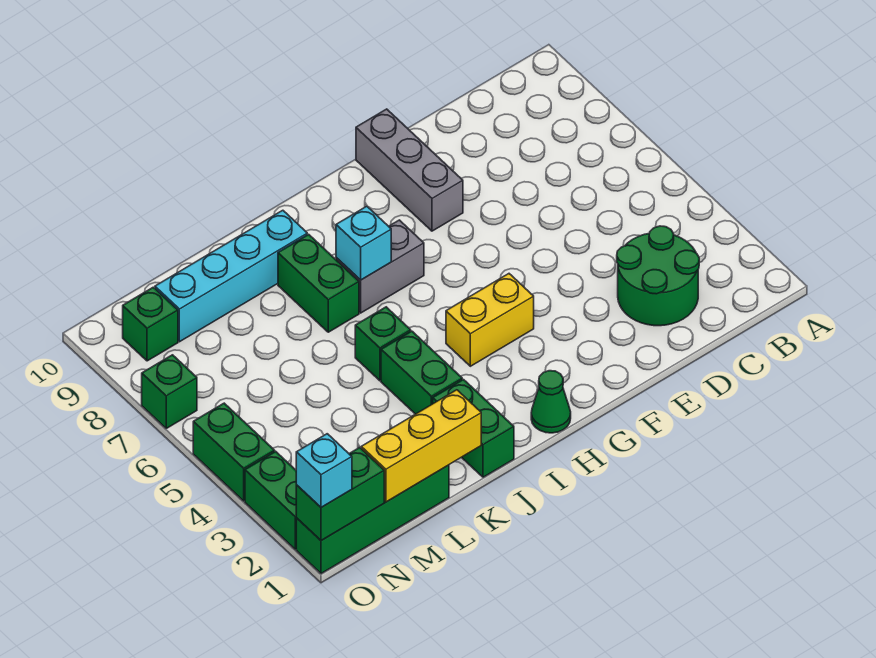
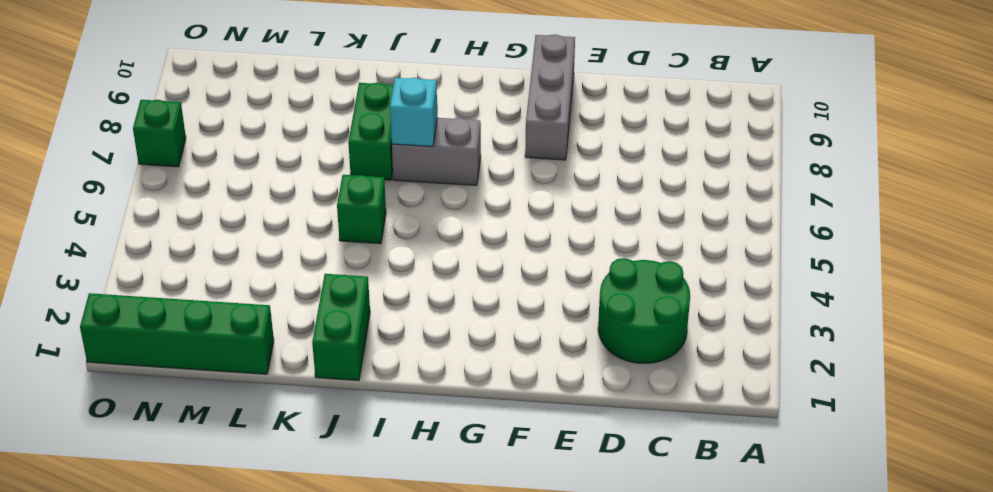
none -> yellow brick G4:H4 level 1
none -> green cone H1 level 1
none -> green brick J3:J4 level 1

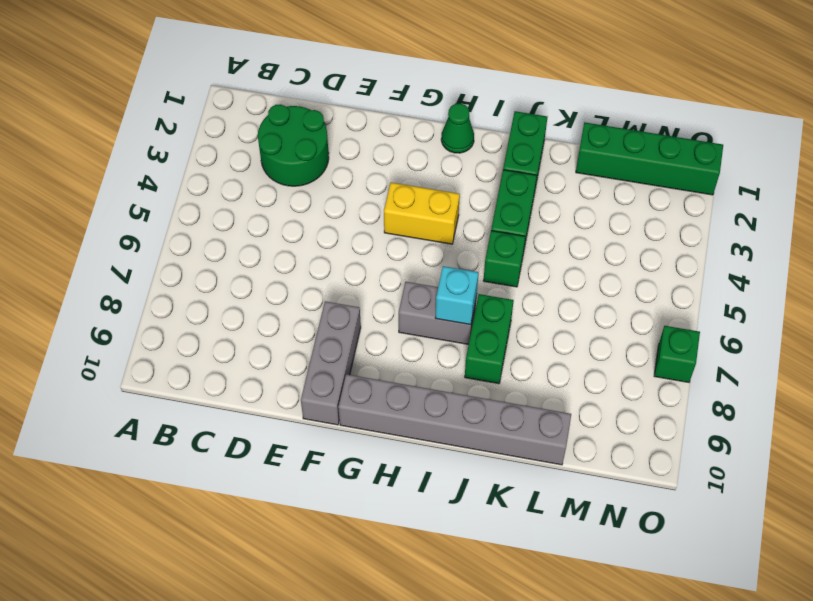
grey brick G10:L10 level 1 -> none
none -> cyan brick J9:M9 level 1
none -> green brick N9 level 1
none -> green brick O2:O3 level 1

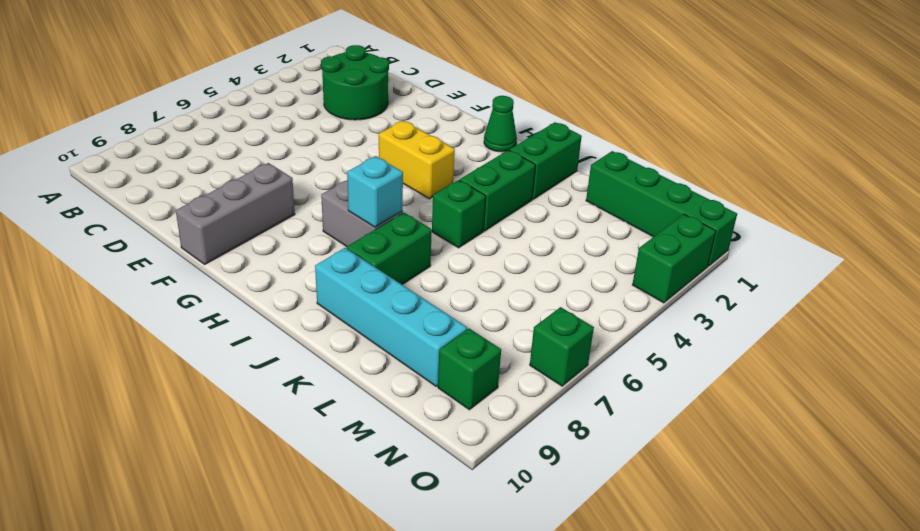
none -> green brick O4:O5 level 1
none -> yellow brick K1:M1 level 2
none -> green brick N1:O1 level 2

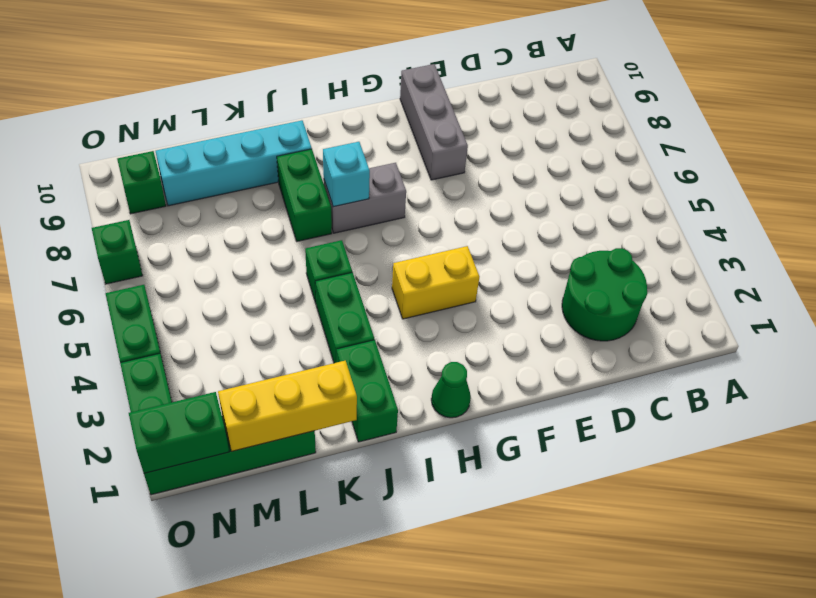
none -> cyan brick O1 level 3

